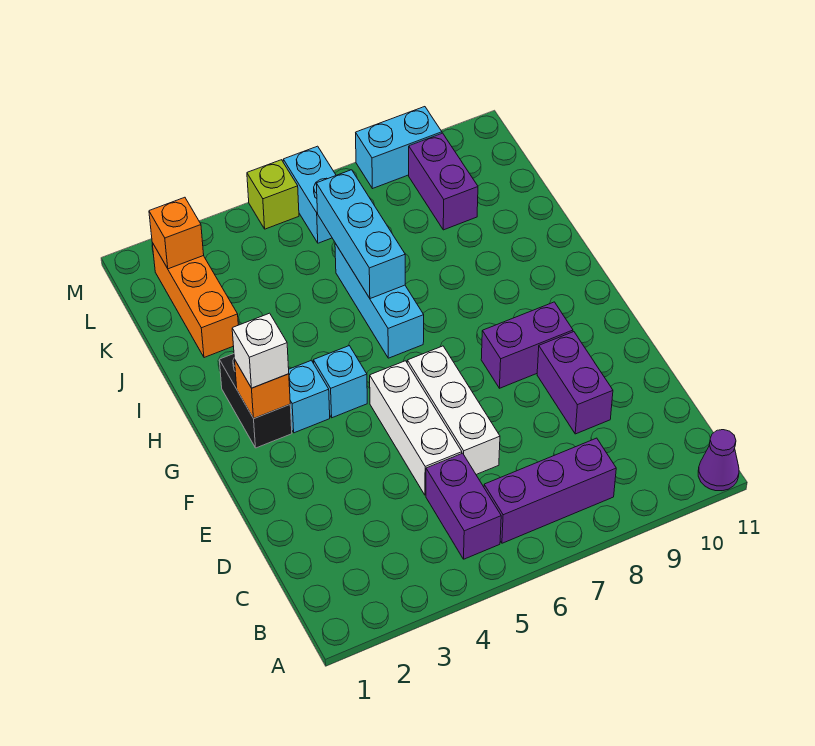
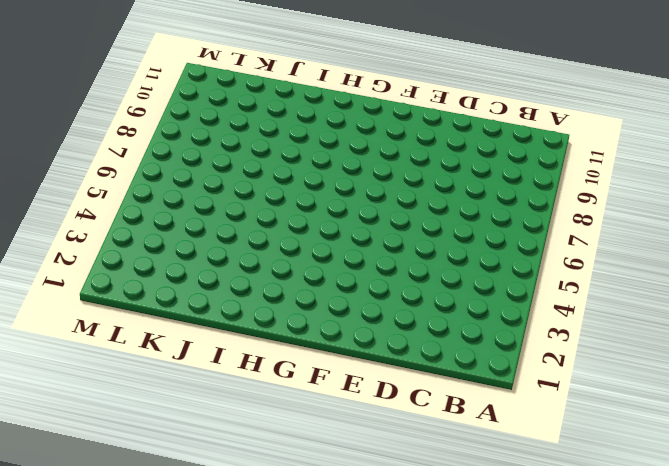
none -> purple cone A11 level 1
none -> purple brick B5:C5 level 1
none -> purple brick B6:B8 level 1

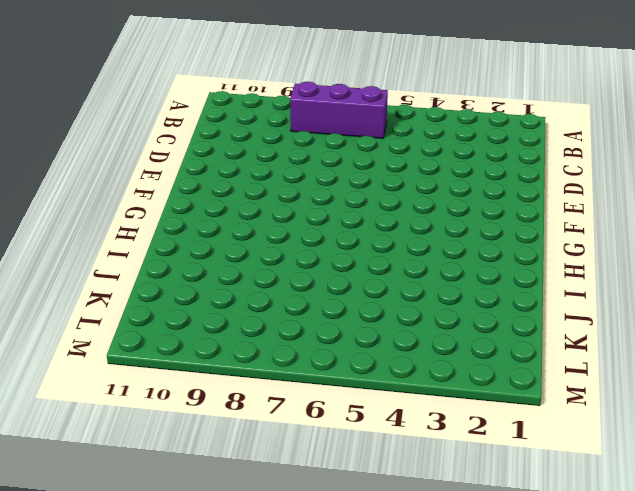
none -> purple cone A11 level 1
none -> purple brick B5:C5 level 1
none -> white brick D5:F5 level 1

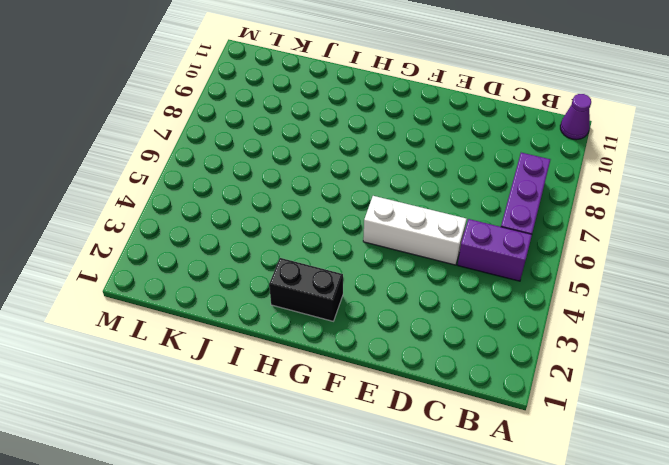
none -> white brick D6:F6 level 1
none -> purple brick D9:E9 level 1
none -> purple brick F8:F9 level 1

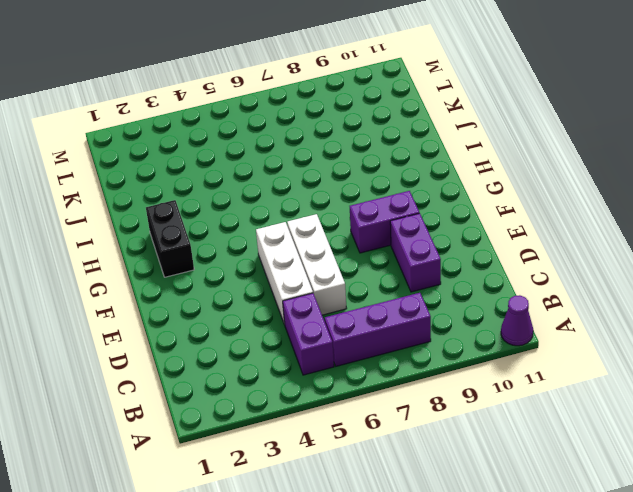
none -> cyan brick G3 level 1
none -> cyan brick G4 level 1
none -> cyan brick H6:J6 level 1

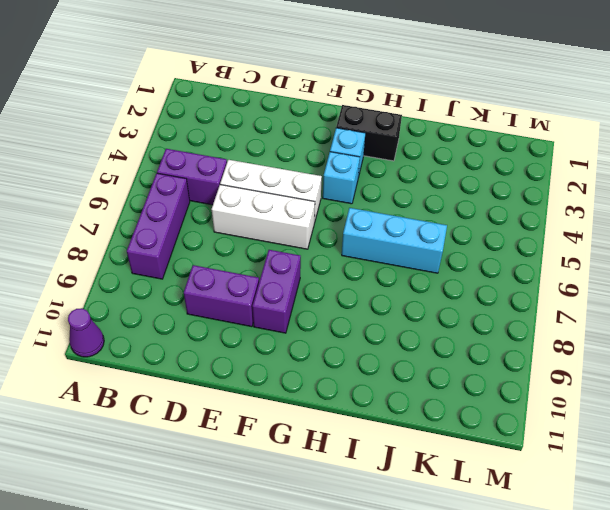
none -> orange brick J2:L2 level 1
none -> purple brick K9:L9 level 1
none -> cyan brick L6:M6 level 1

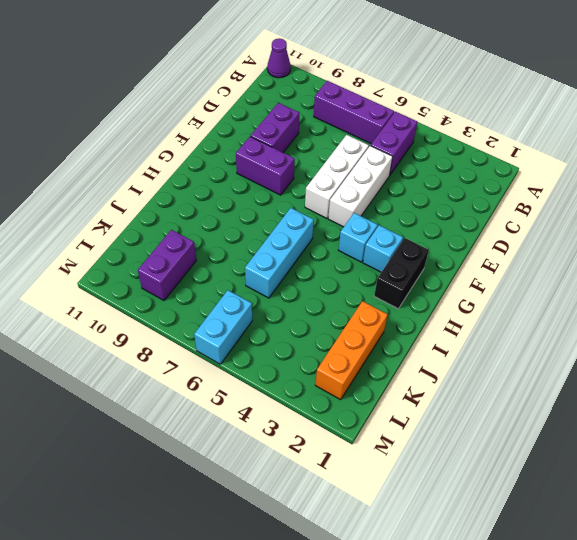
none -> lime brick M5 level 1
none -> cyan brick M8:M9 level 1
none -> orange brick G2 level 2

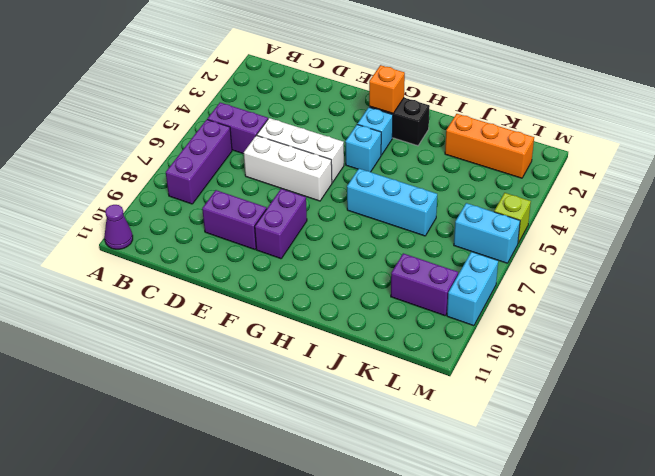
none -> cyan brick I6:K6 level 2
none -> orange brick L2 level 2
none -> white brick G2 level 3

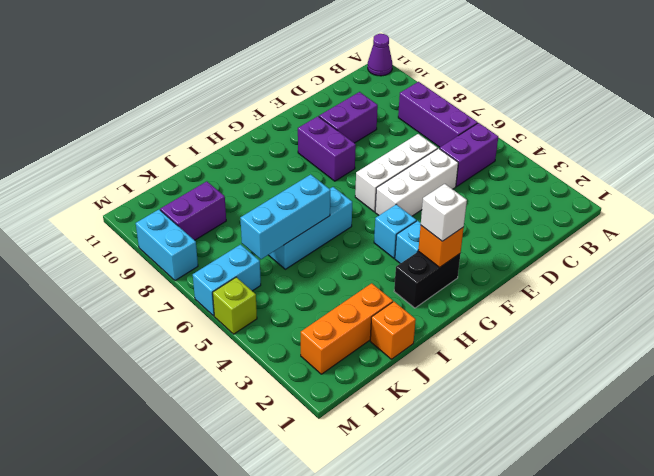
orange brick J1 level 1 -> orange brick L2 level 2

